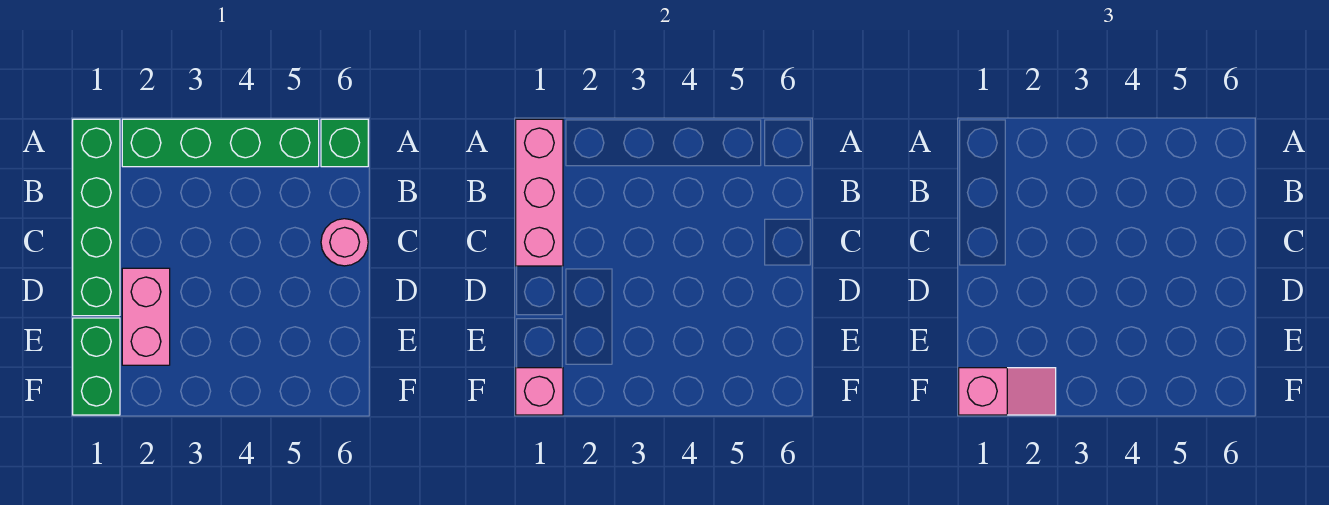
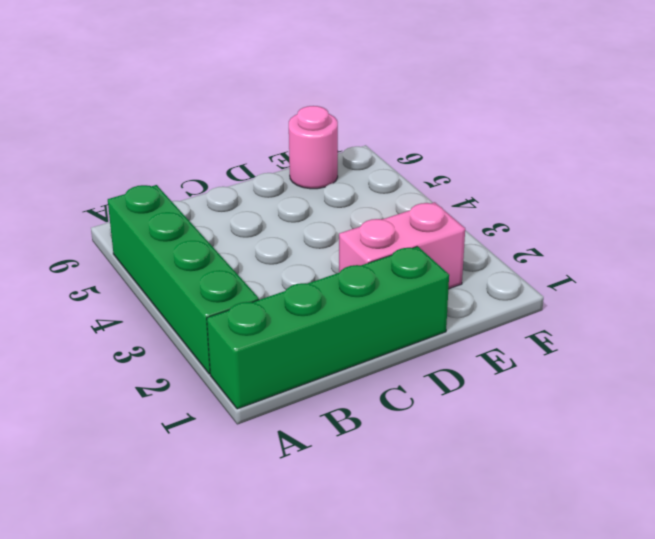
pink round brick E6 level 1 -> pink round brick C6 level 1
none -> green brick A6 level 1
none -> green brick E1:F1 level 1

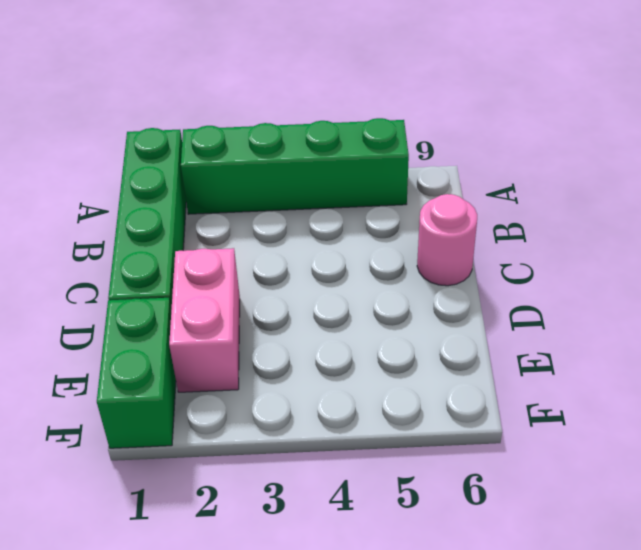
none -> green brick A6 level 1
none -> pink brick A1:C1 level 2

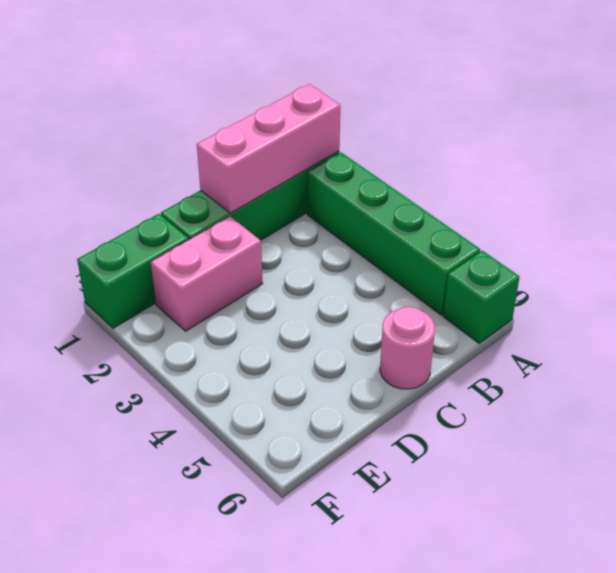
none -> pink brick F1 level 2
none -> pink slope F1:F2 level 3 top 1

